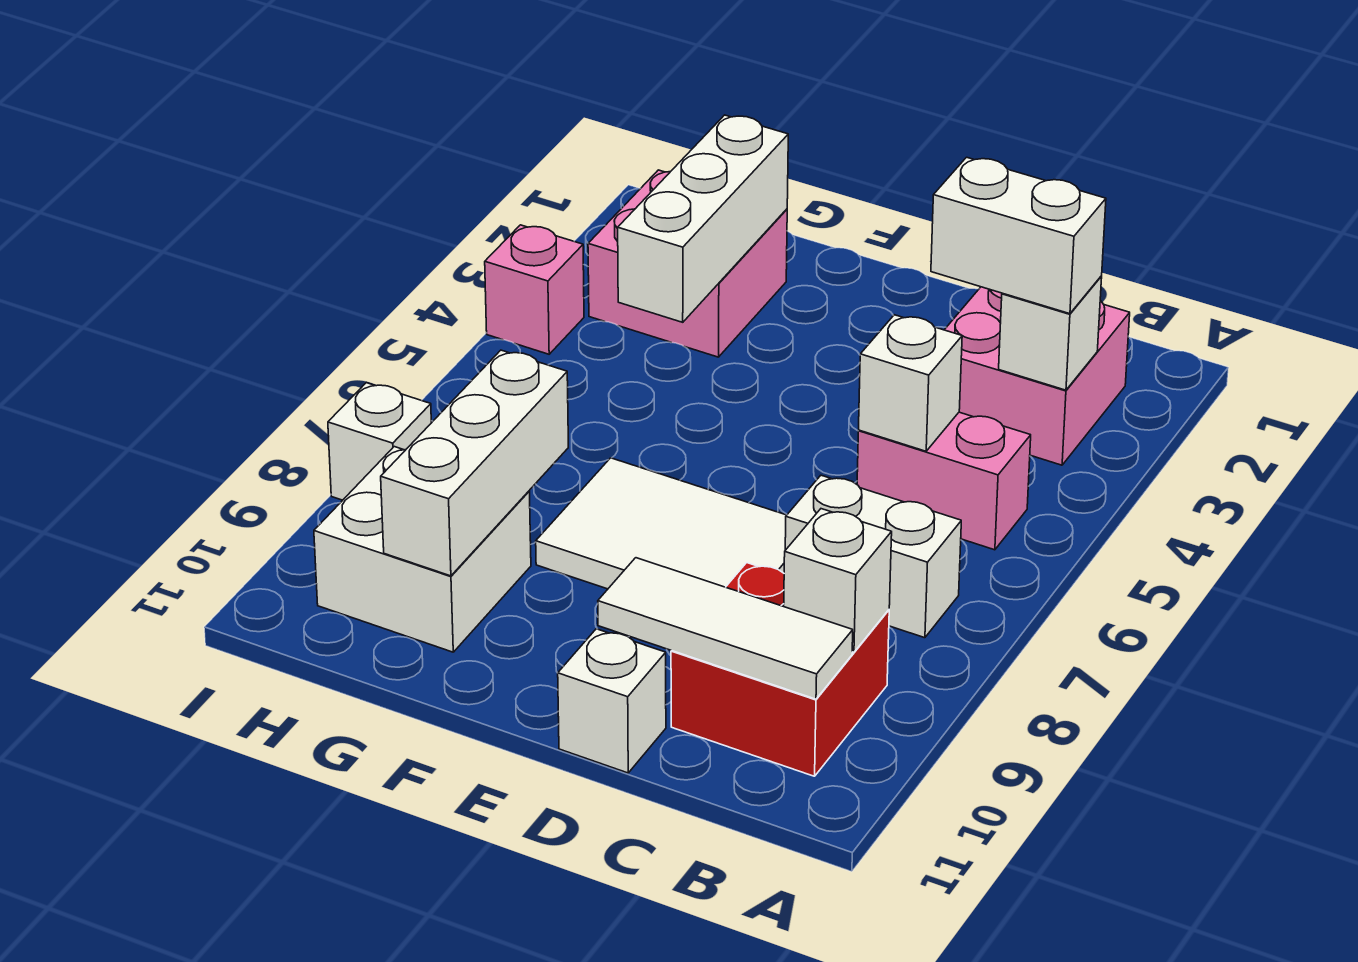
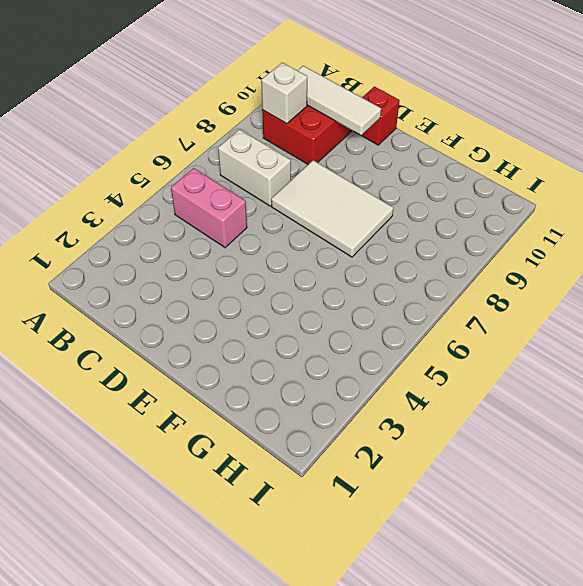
red brick D11 level 1 -> white brick D11 level 1
none -> pink brick B2:C3 level 1
none -> pink brick G2:H3 level 1
none -> white brick G9:H10 level 1

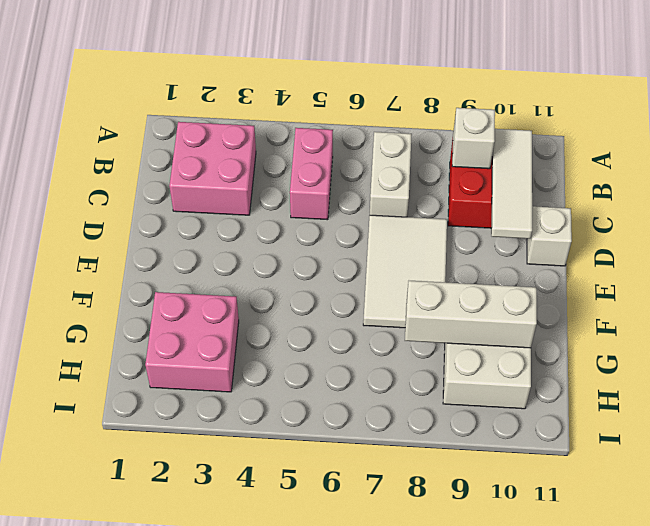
none -> pink brick I4 level 1
none -> white brick I8 level 1
none -> white brick B3 level 2

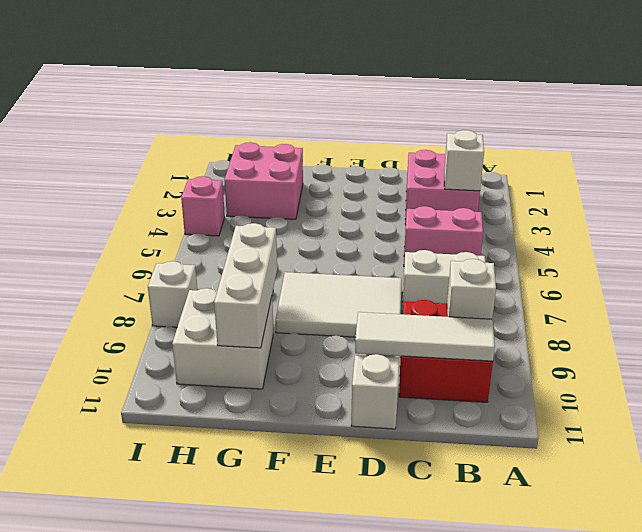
none -> white brick C5 level 2
none -> white brick G2:G4 level 2
none -> white brick B3:C3 level 3

